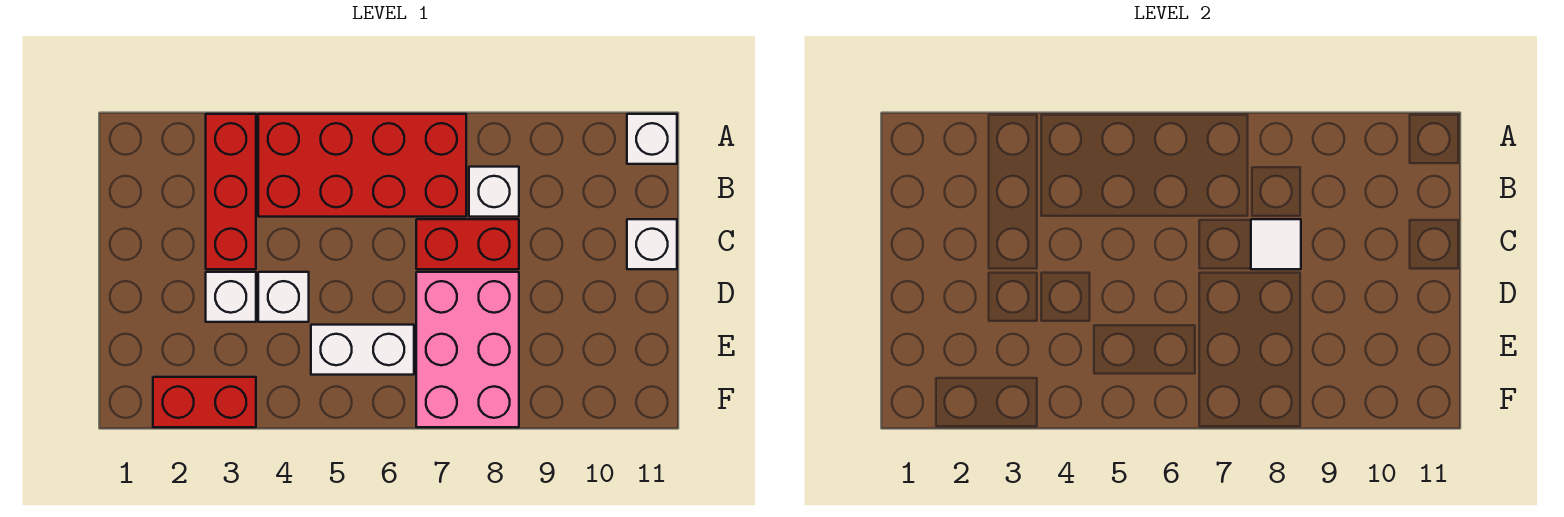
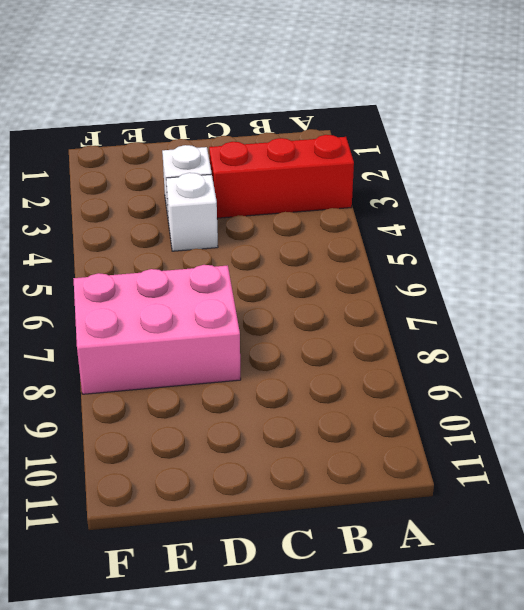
none -> red brick A4:B7 level 1
none -> white brick A11 level 1
none -> white brick B8 level 1

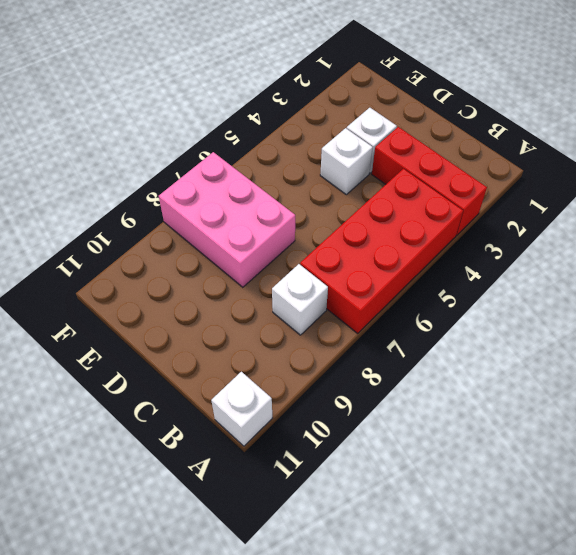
none -> red brick C7:C8 level 1
none -> white brick C11 level 1
none -> white brick E5:E6 level 1

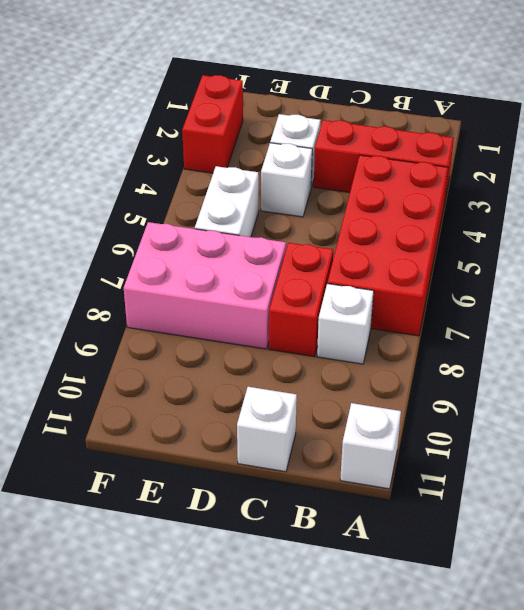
none -> white tile C8 level 2

